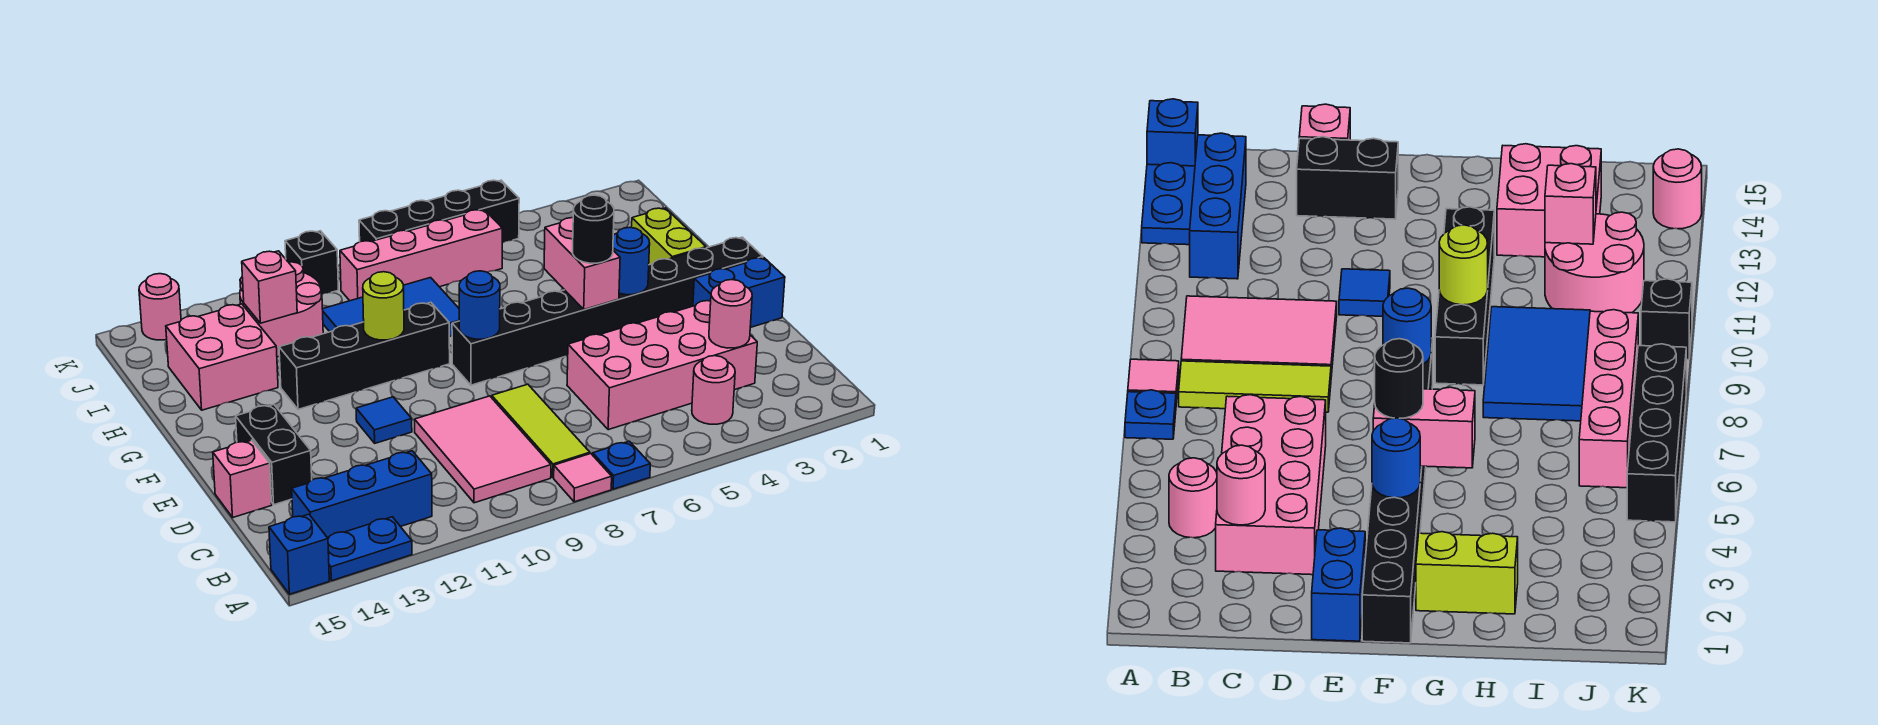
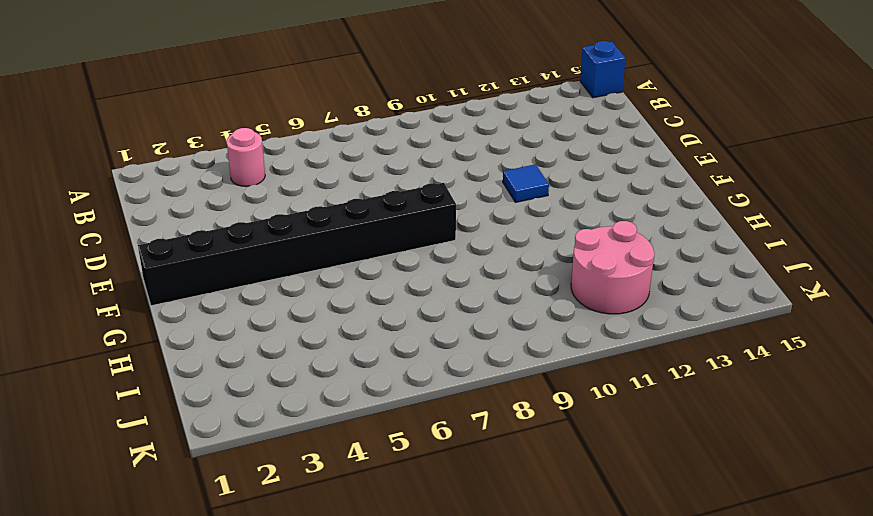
none -> blue plate A7 level 1
none -> pink tile A8 level 1
none -> blue plate A13:A14 level 1
none -> lime tile B8:D8 level 1

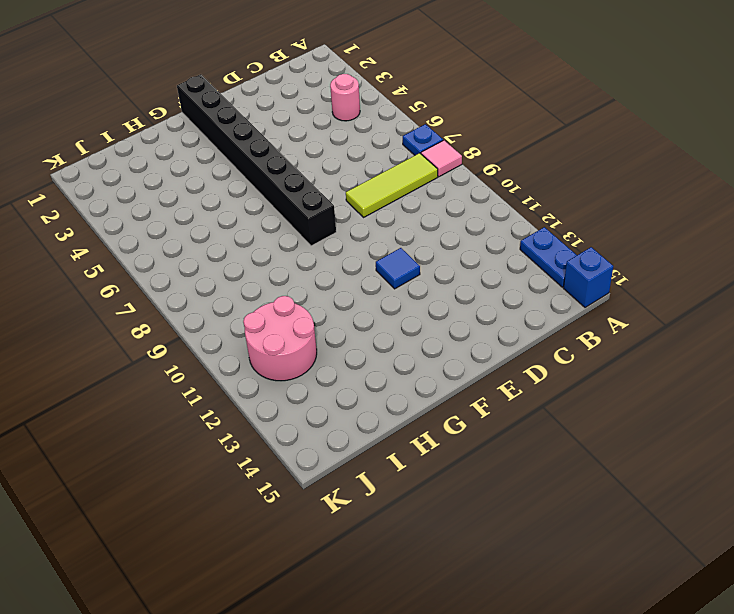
none -> pink tile B9:D10 level 1
none -> blue brick B12:B14 level 1
none -> pink brick C3:D6 level 1
none -> black brick D14:E14 level 1

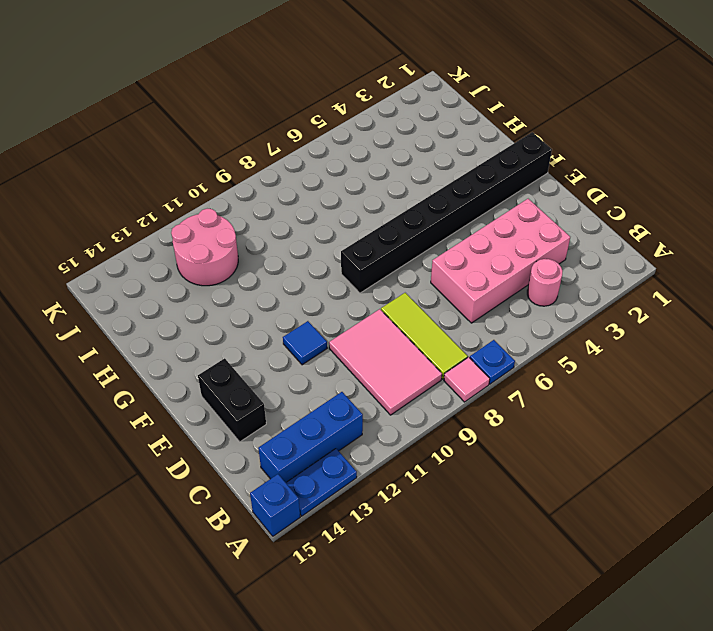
none -> pink brick D15 level 1
none -> blue brick E1:E2 level 1
none -> lime brick G2:H2 level 1
none -> black brick G9:G12 level 1

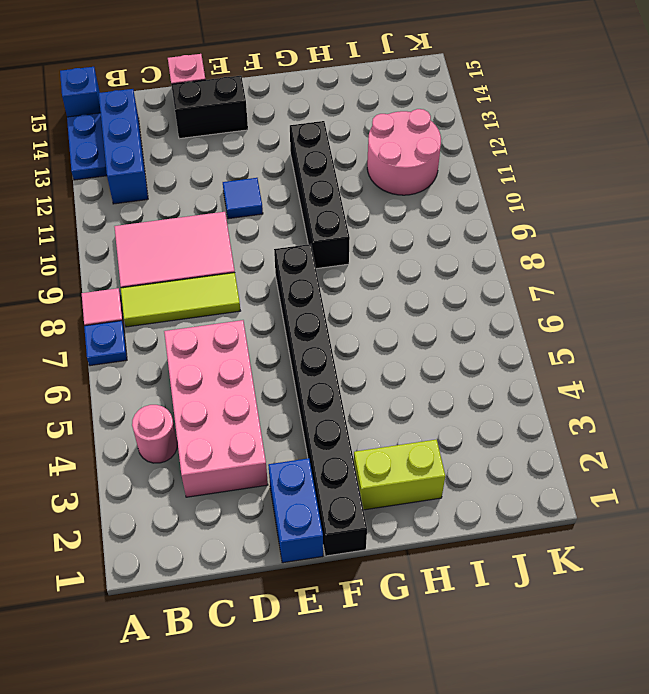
none -> blue tile H8:I10 level 1
none -> pink brick H13:I14 level 1
none -> pink brick J6:J9 level 1
none -> black brick K5:K8 level 1

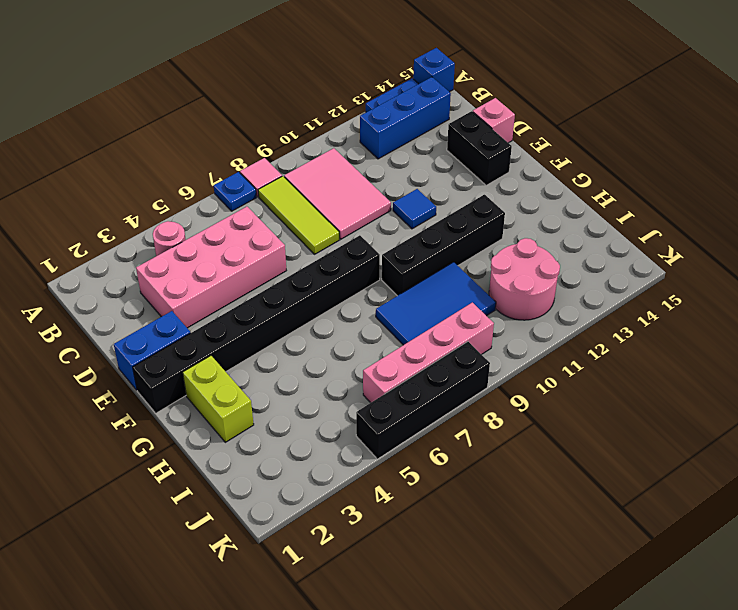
none -> pink brick H13:I14 level 1
none -> black brick K10 level 1
none -> pink round brick K14 level 1
none -> pink round brick C3 level 2

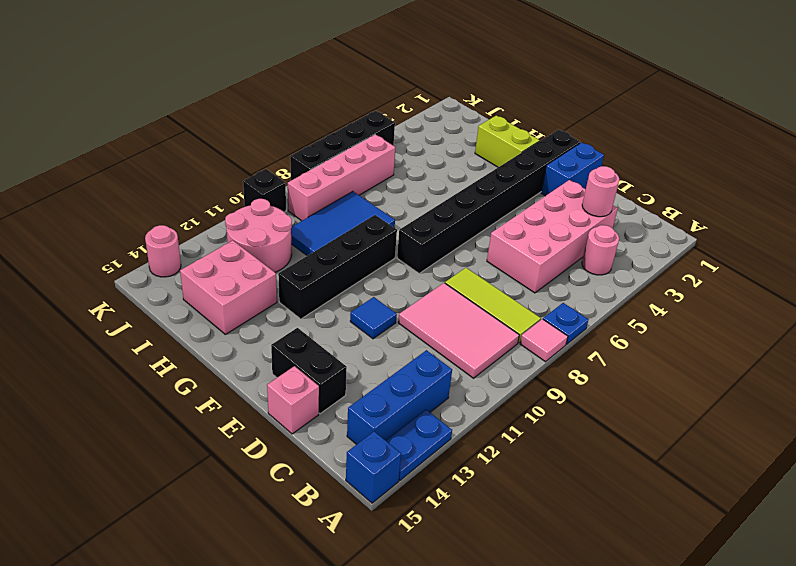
none -> blue round brick F4 level 2
none -> pink brick F5:G5 level 2
none -> blue round brick F8 level 2
none -> lime round brick G10 level 2

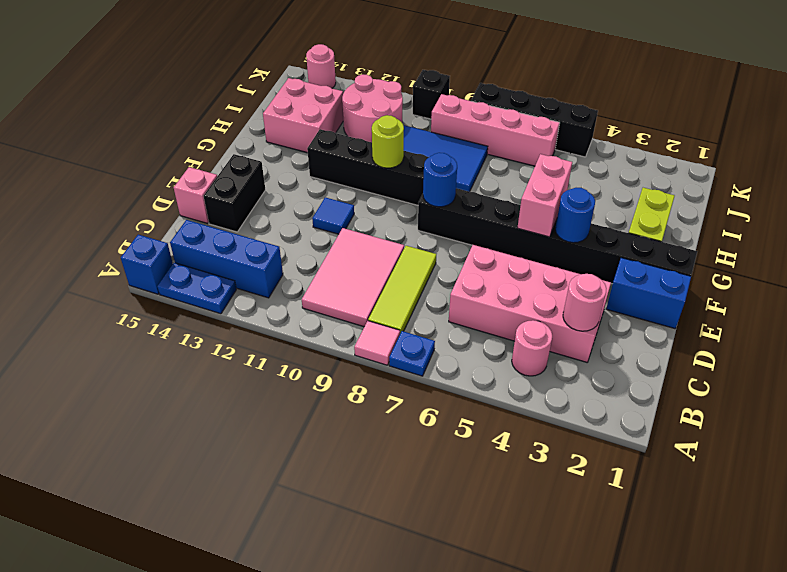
none -> pink brick I12 level 2
none -> black round brick F5 level 3

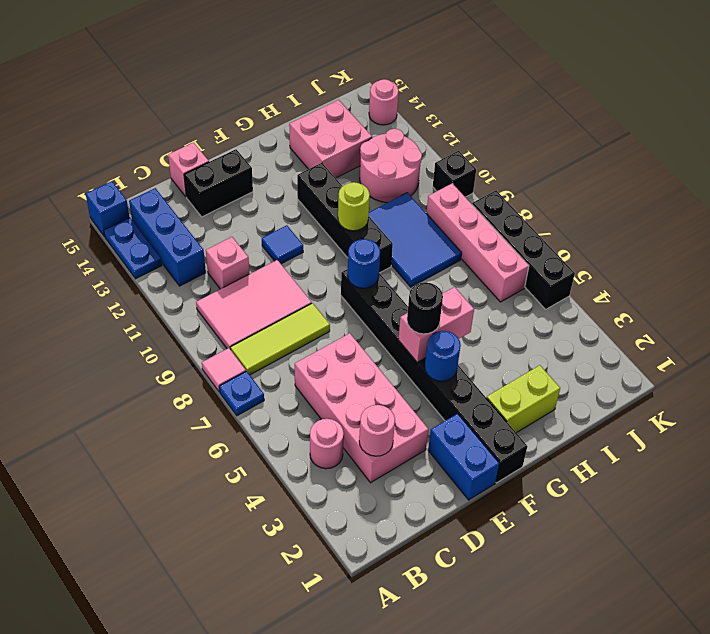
pink brick C11 level 1 -> pink brick I12 level 2

